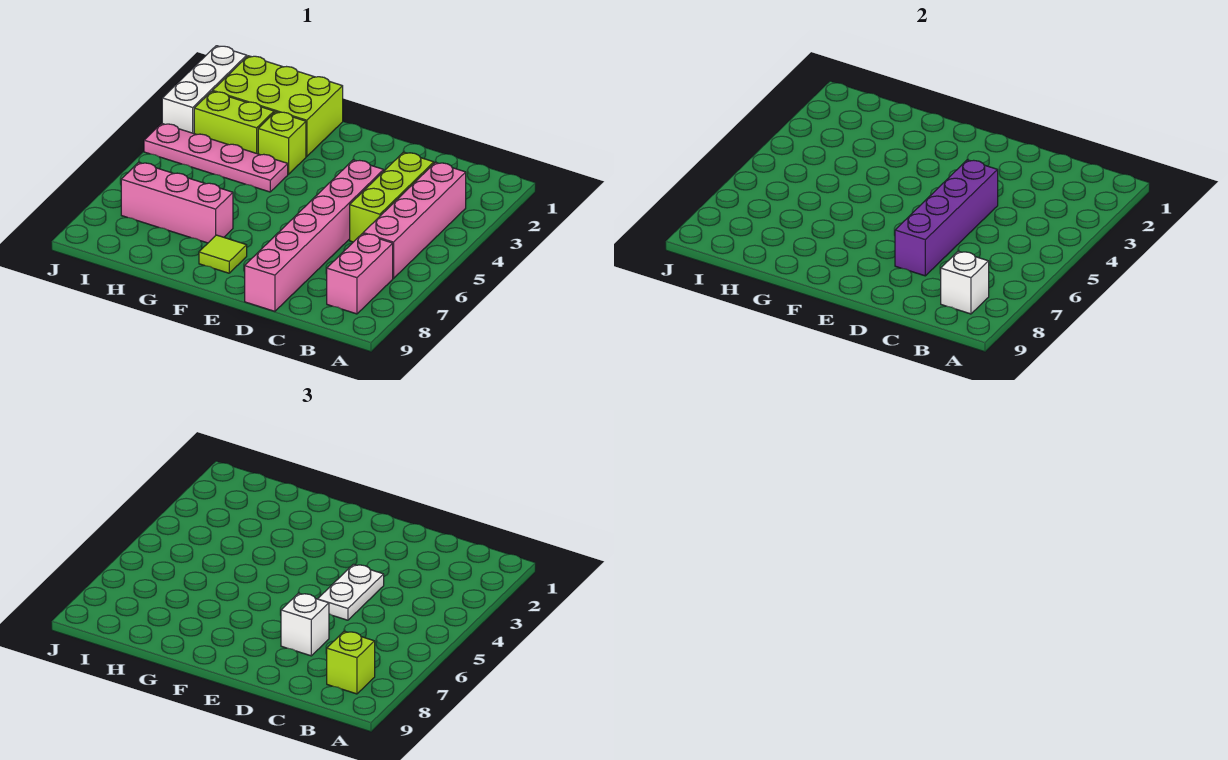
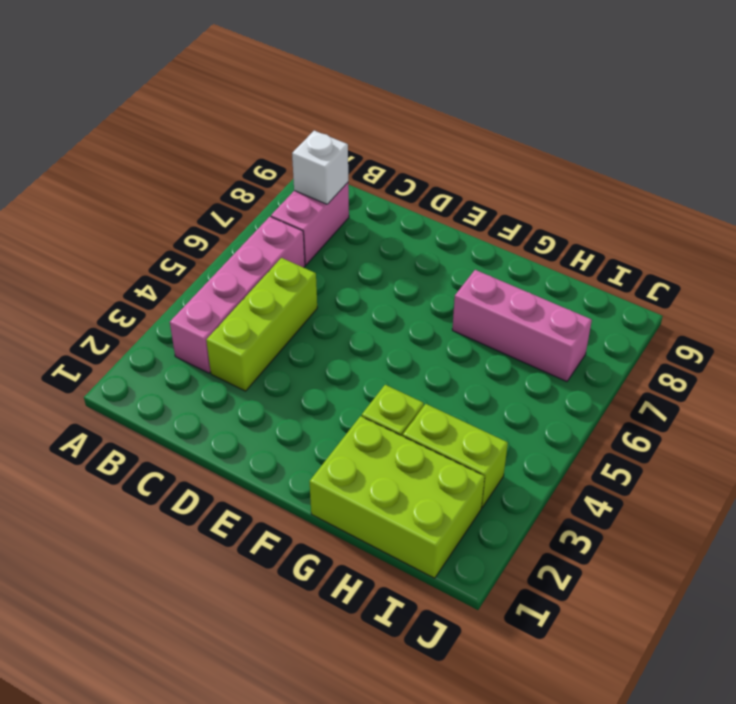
none -> pink brick D4:D9 level 1
none -> lime tile F8 level 1
none -> pink plate G4:J4 level 1

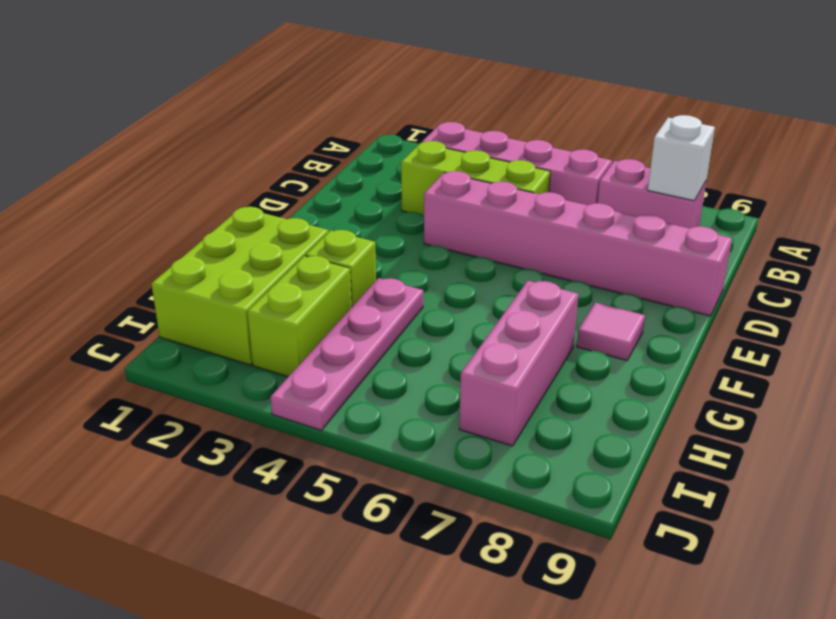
pink tile F8 level 1 -> lime tile F8 level 1
none -> white brick J1:J3 level 1
none -> purple brick D4:D7 level 2
none -> lime brick B8 level 3

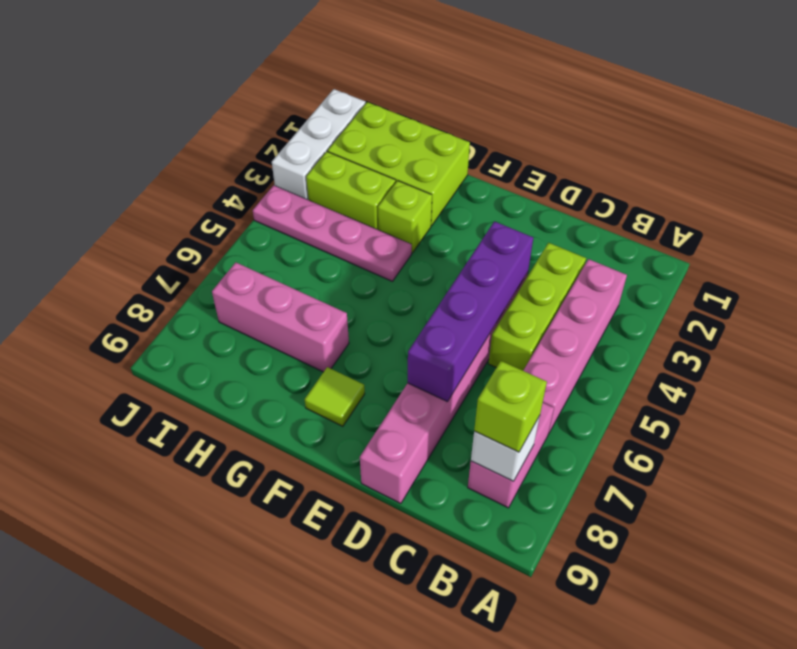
none -> white plate D4:D5 level 3
none -> white brick D7 level 3

